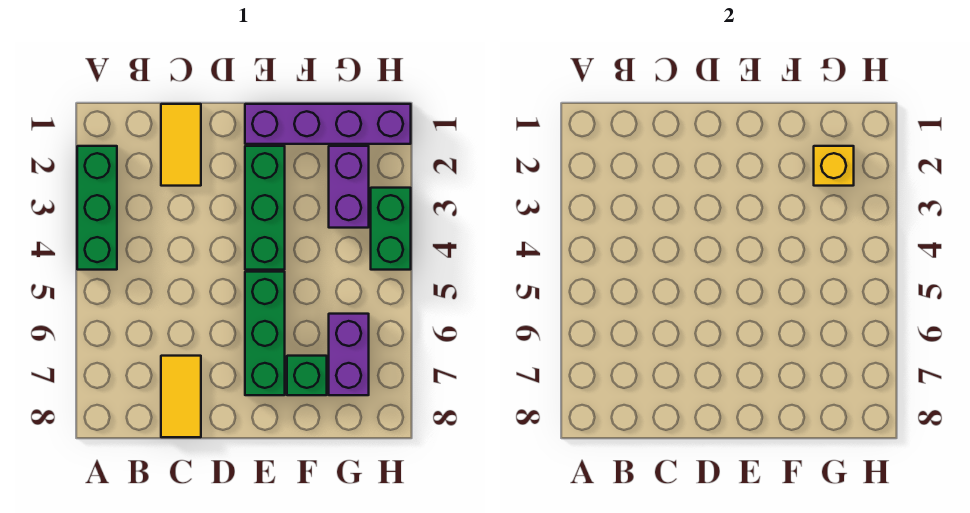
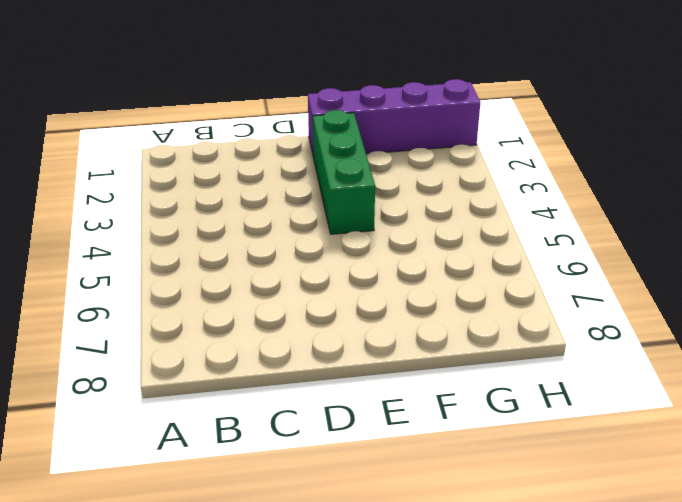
none -> green brick A2:A4 level 1
none -> yellow tile C1:C2 level 1

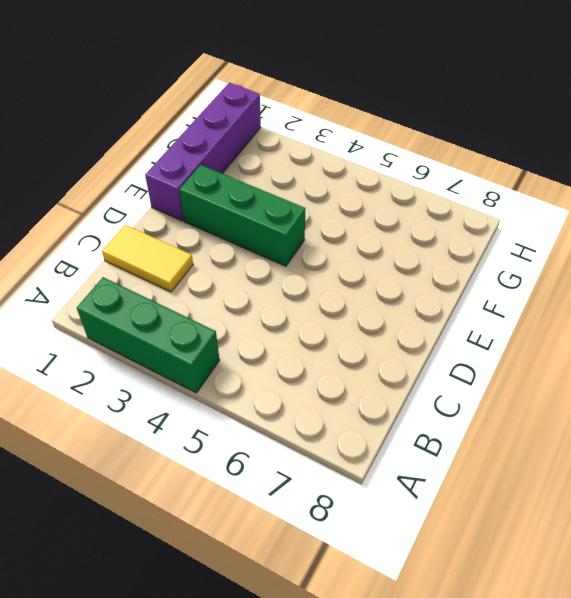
none -> yellow tile C7:C8 level 1
none -> green brick E5:E7 level 1

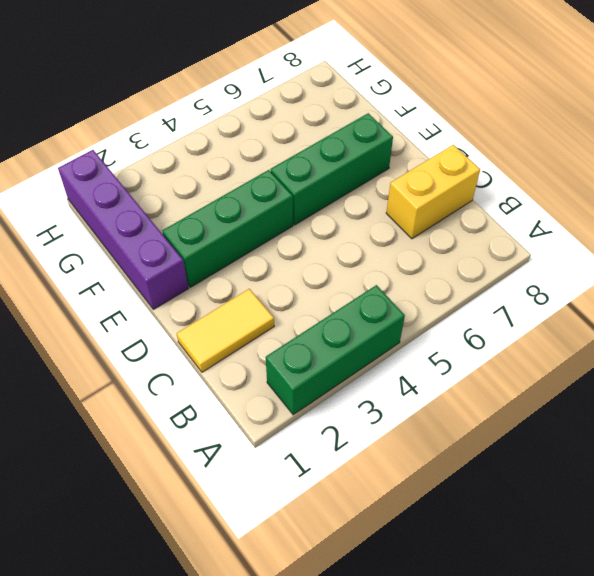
yellow brick C7:C8 level 1 -> yellow tile C7:C8 level 1
none -> green brick F7 level 1
none -> purple brick G2:G3 level 1

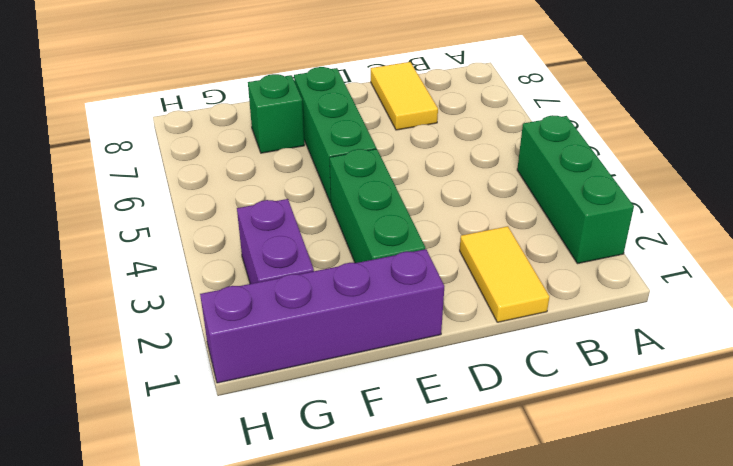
none -> purple brick G6:G7 level 1
none -> green brick H3:H4 level 1

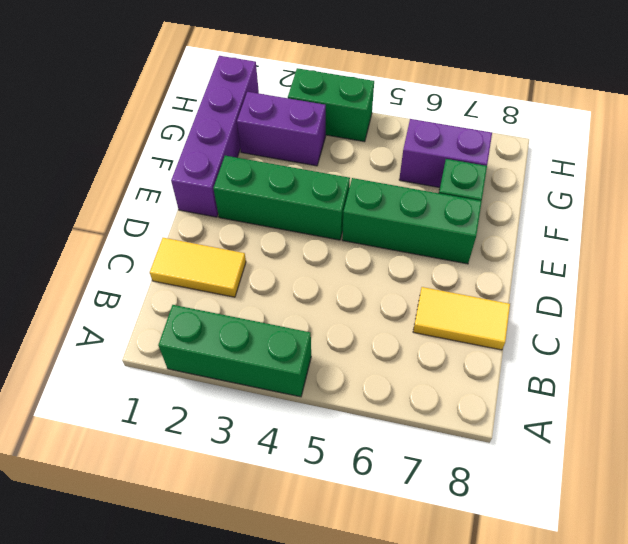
none -> yellow brick G2 level 2

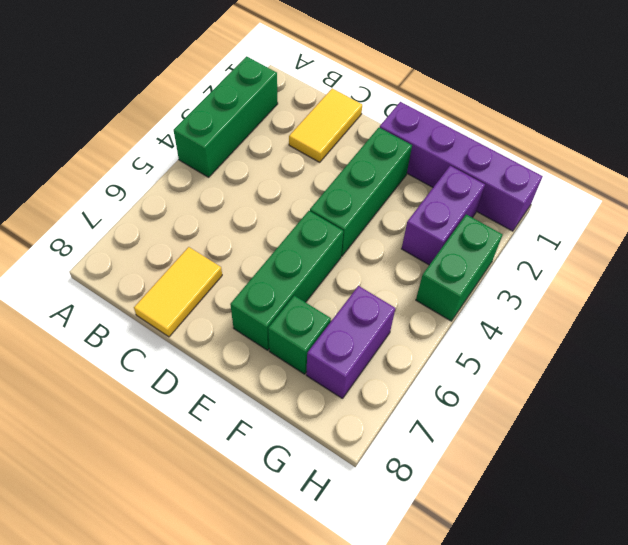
none -> yellow brick G2 level 2

